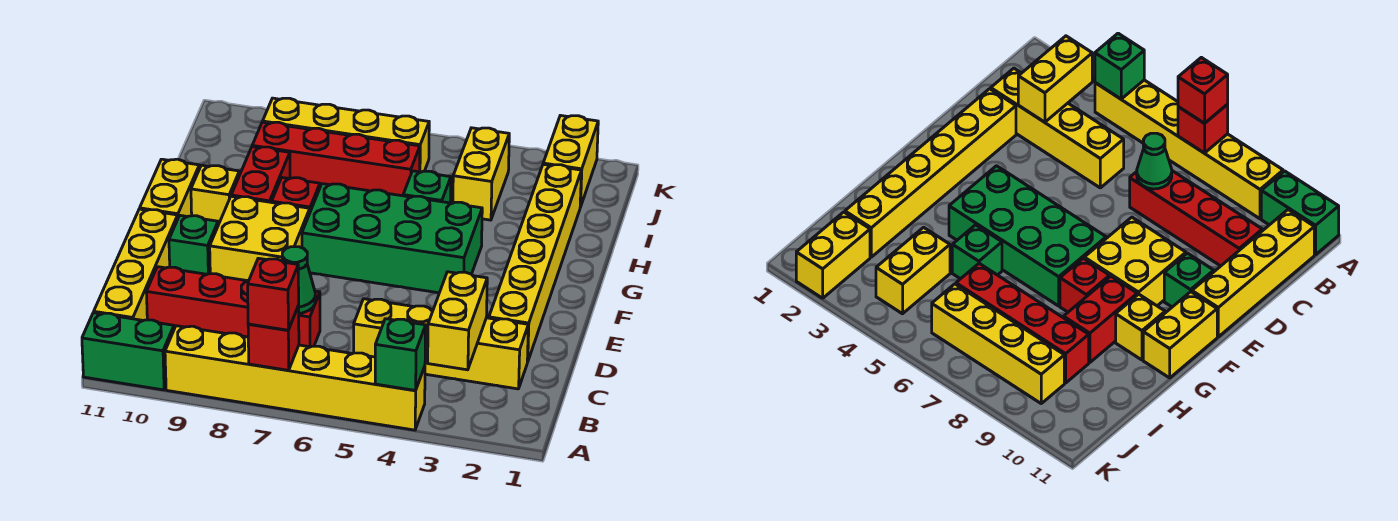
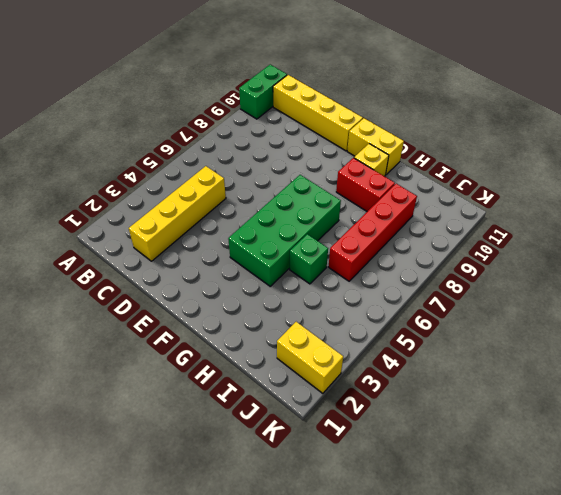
none -> yellow brick A4:A9 level 1
none -> red brick C7:C10 level 1
none -> yellow brick D2:I2 level 1

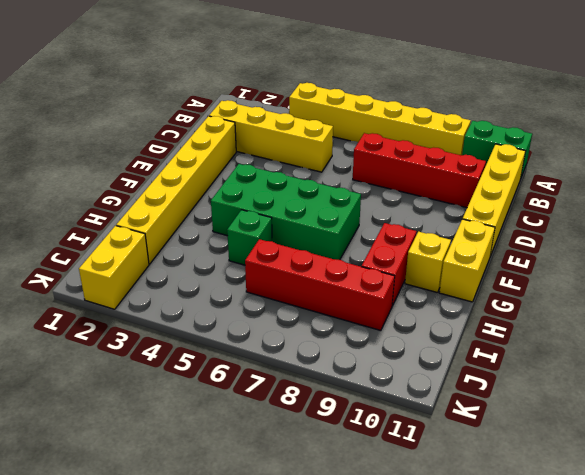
none -> yellow brick E8:F9 level 1
none -> green brick E10 level 1
none -> red brick G8 level 1

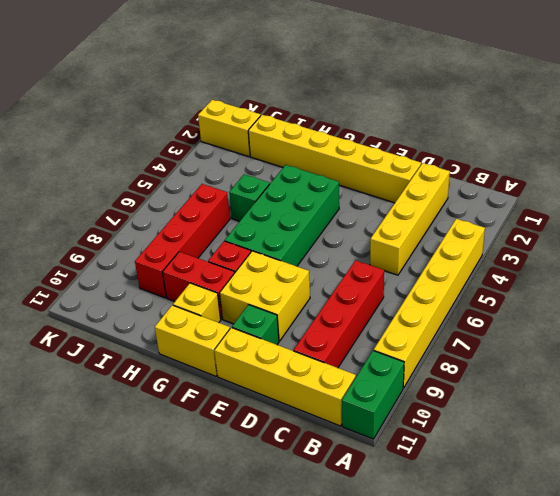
none -> yellow brick I4:J4 level 1
none -> yellow brick J6:J9 level 1
none -> green brick A4 level 2

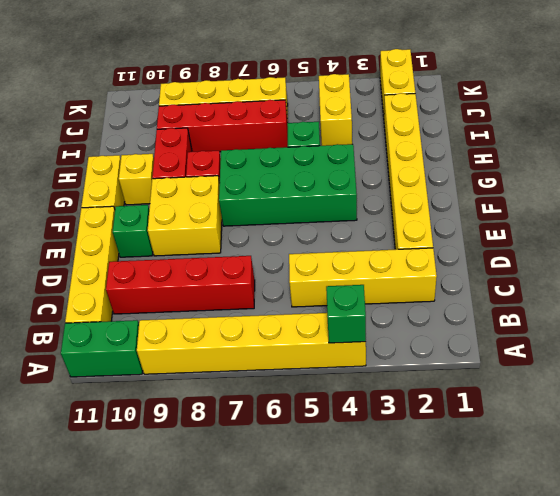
none -> red brick A7 level 2
none -> yellow brick B3:C3 level 2
none -> green cone C7 level 2

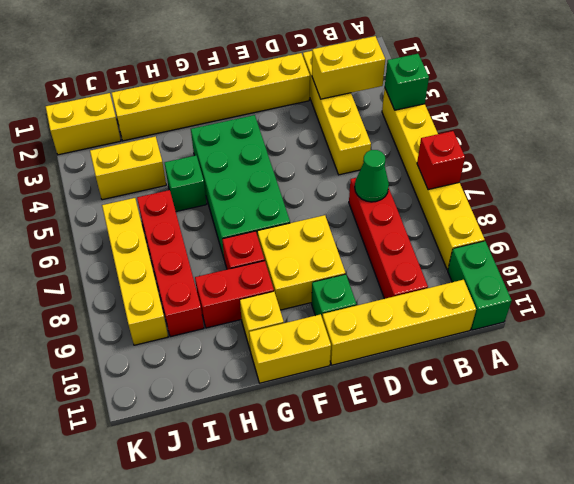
none -> red brick A7 level 3

